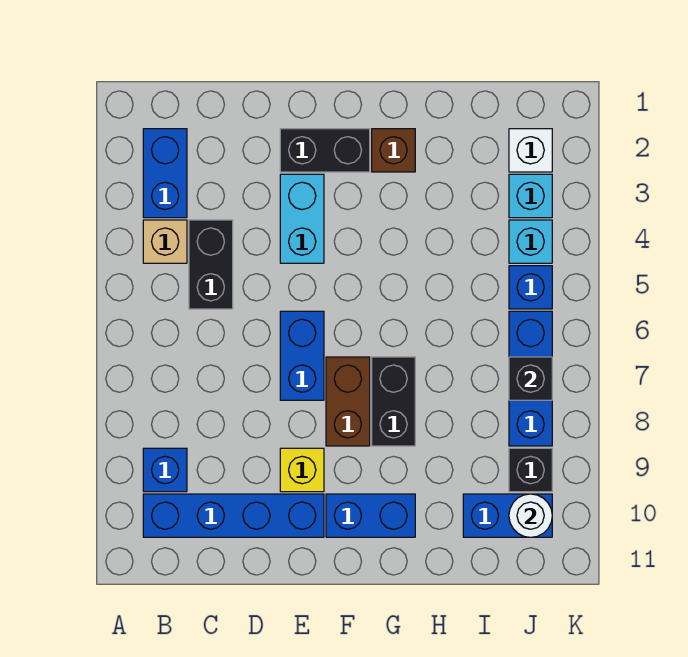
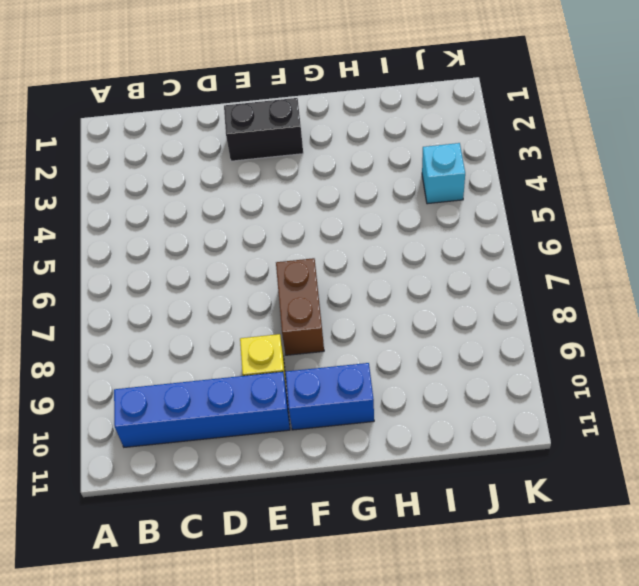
none -> blue brick B2:B3 level 1
none -> tan brick B4 level 1
none -> blue brick B9 level 1

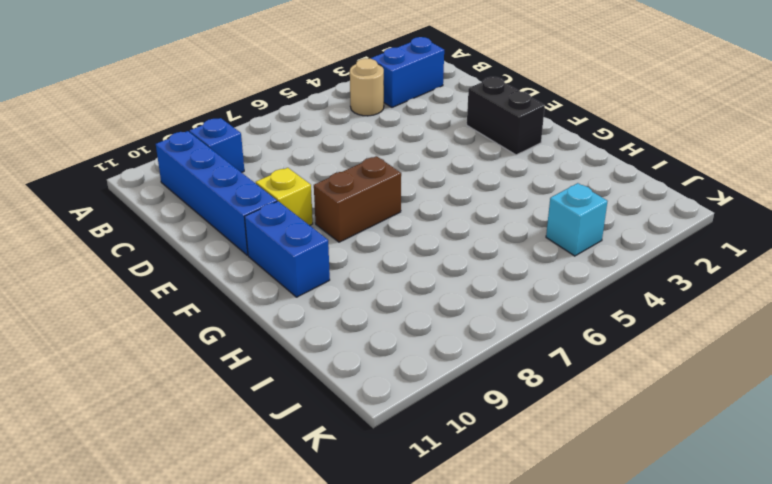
tan round brick B4 level 1 -> tan brick B4 level 1
none -> black brick C4:C5 level 1
none -> cyan brick E3:E4 level 1
none -> blue brick E6:E7 level 1

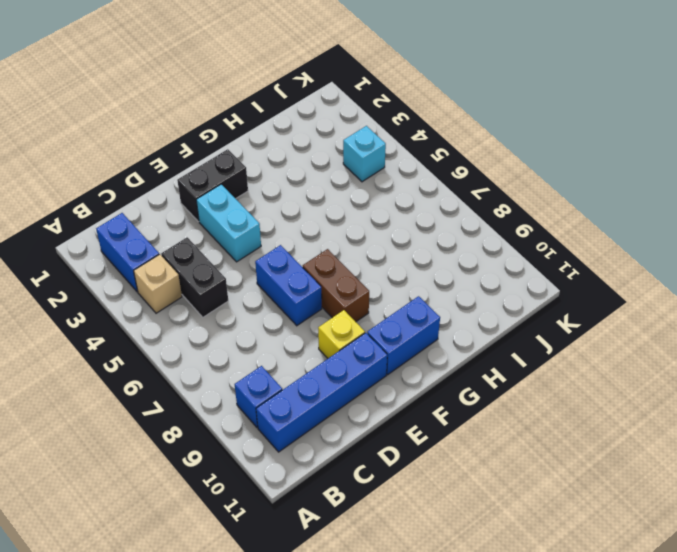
none -> brown brick G2 level 1
none -> black brick G7:G8 level 1
none -> blue brick I10:J10 level 1

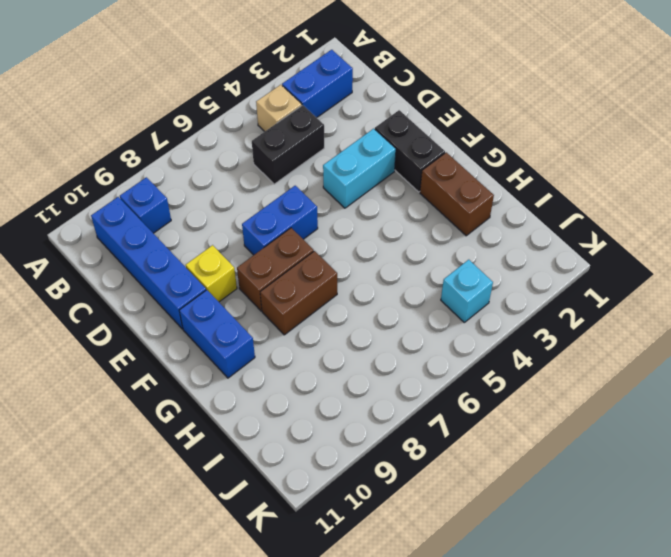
brown brick G2:H2 level 1 -> brown brick G2 level 1
brown brick G7:G8 level 1 -> black brick G7:G8 level 1
none -> blue brick I10:J10 level 1
none -> white brick J2 level 1
none -> cyan brick J3 level 1

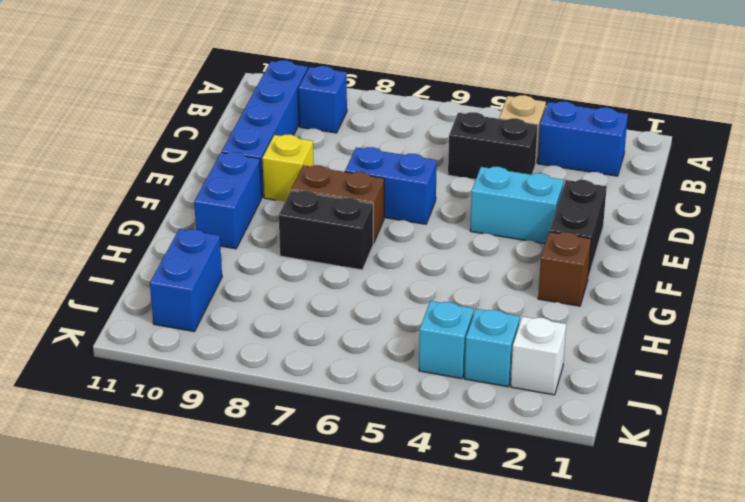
none -> blue brick J5 level 1
none -> blue brick J6:J8 level 1
none -> black brick J9 level 1

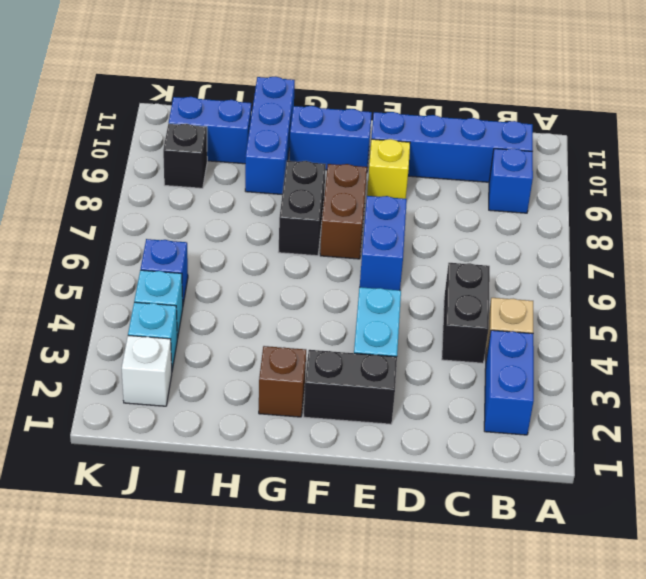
blue brick H9:H11 level 1 -> blue brick J6:J8 level 1
none -> black brick J7 level 2
none -> white round brick J10 level 2

